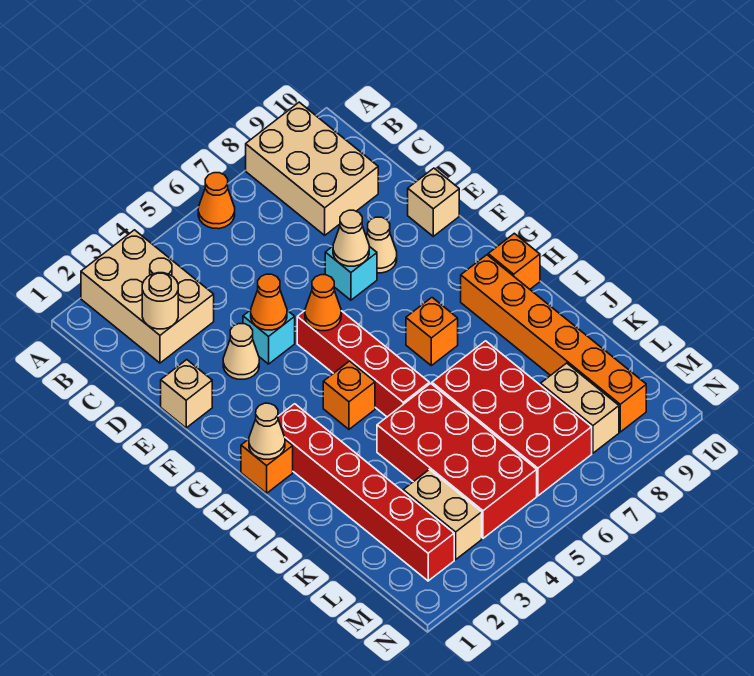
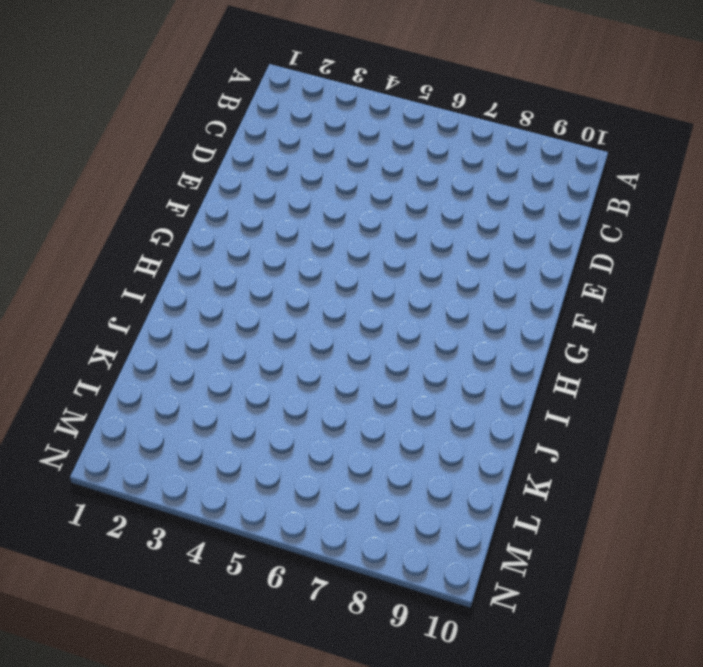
none -> tan brick A2:C3 level 1
none -> orange cone A6 level 1
none -> tan brick A8:C9 level 1

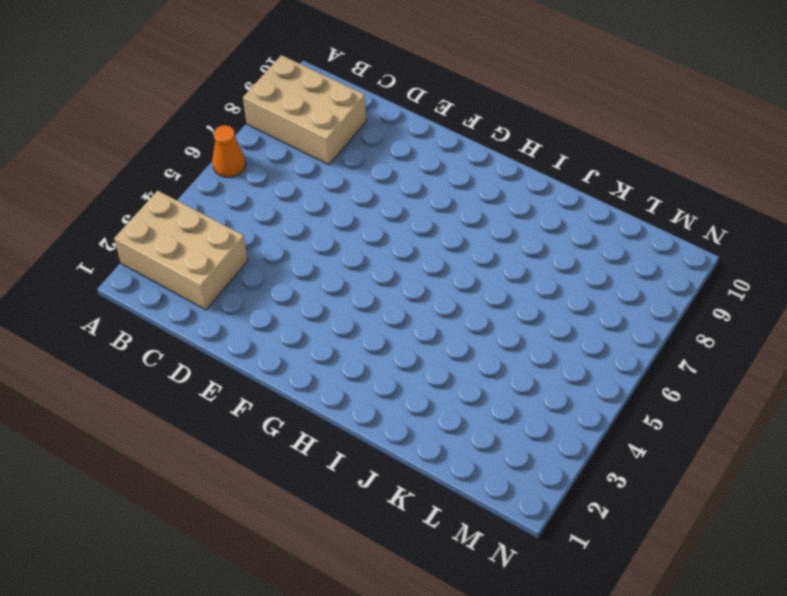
none -> tan brick E1 level 1
none -> tan cone E3 level 1
none -> cyan brick E4 level 1

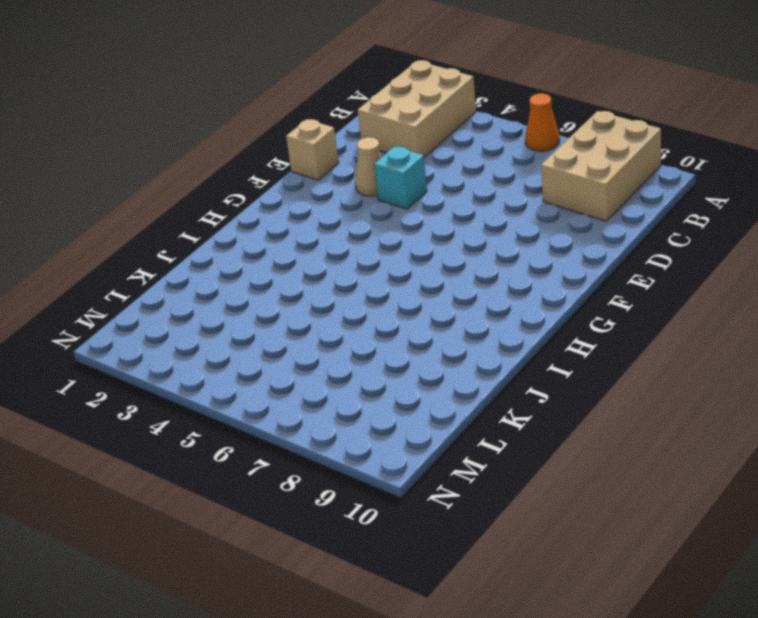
none -> cyan brick E7 level 1
none -> tan cone E8 level 1
none -> tan brick E10 level 1

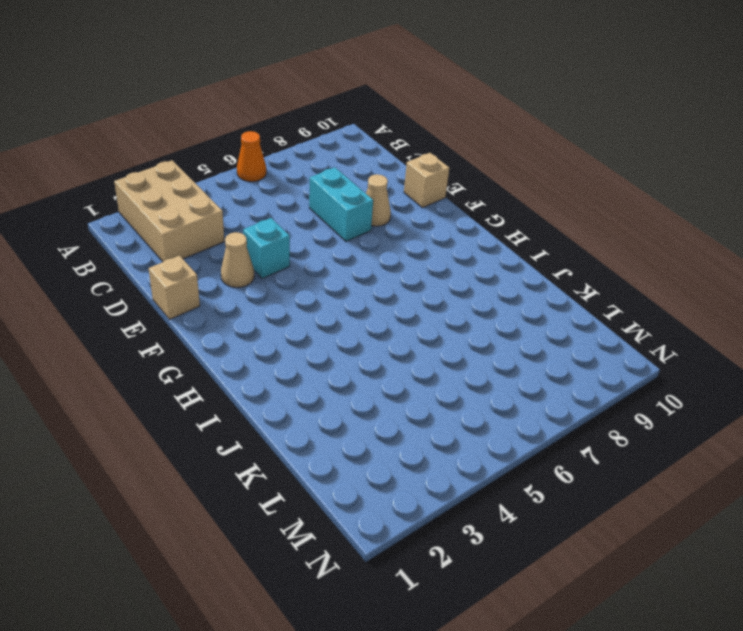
cyan brick D7:E7 level 1 -> cyan brick E7 level 1
none -> tan brick A8:C9 level 1
none -> red brick F5:I5 level 1
none -> orange brick H1 level 1

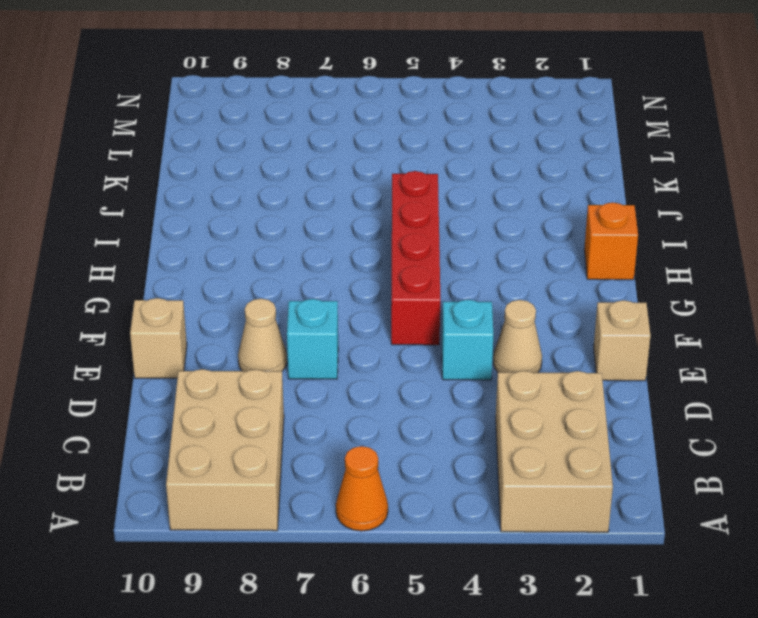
none -> red brick H2:M2 level 1
none -> orange brick H4 level 1
none -> orange brick H7 level 1

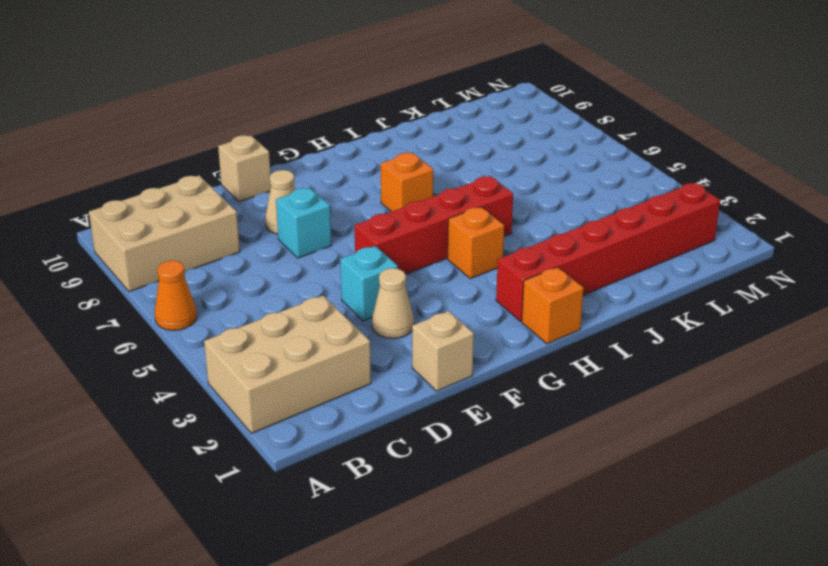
none -> orange brick H9:M9 level 1
none -> orange brick H10 level 1
none -> red brick J4:M5 level 1

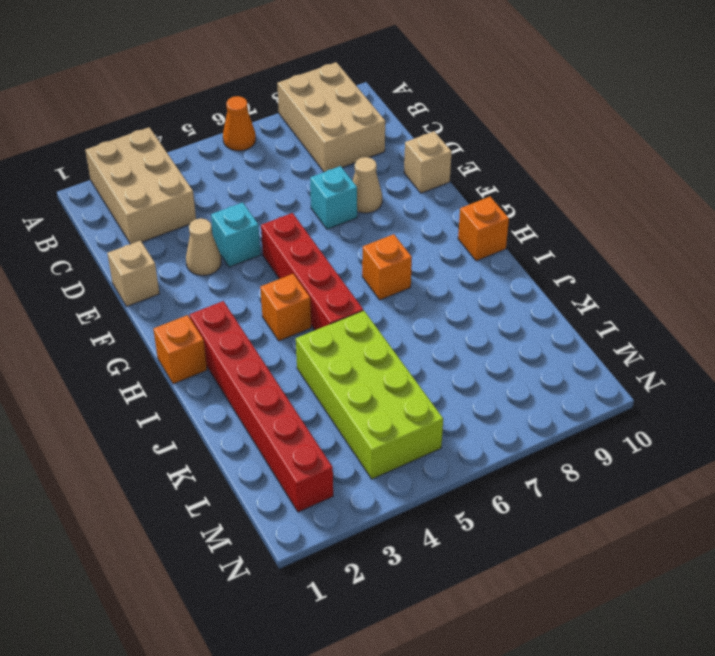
lime brick J4:M5 level 1 -> red brick J4:M5 level 1
none -> orange brick H9:M9 level 1
none -> red brick J6:M7 level 1
none -> tan brick L3:M3 level 1

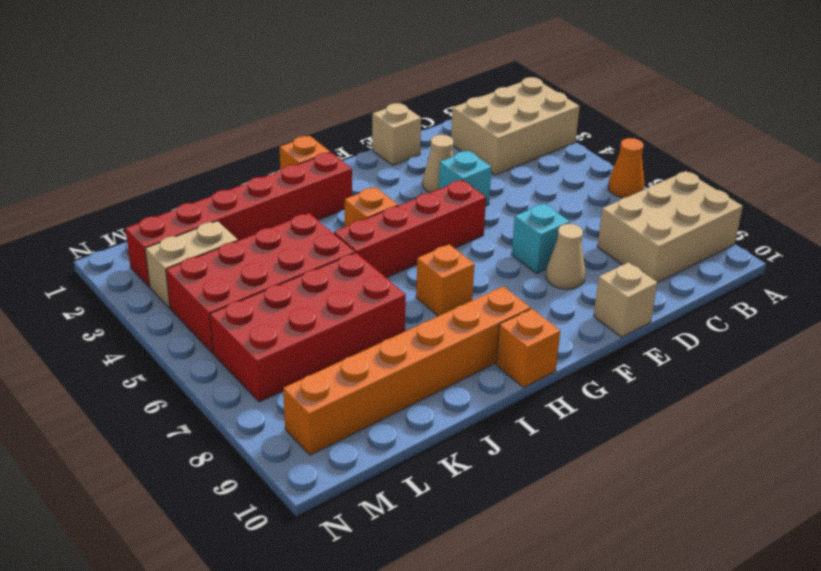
none -> tan brick L8:M8 level 1
none -> tan round brick C2 level 2
none -> orange cone E4 level 2

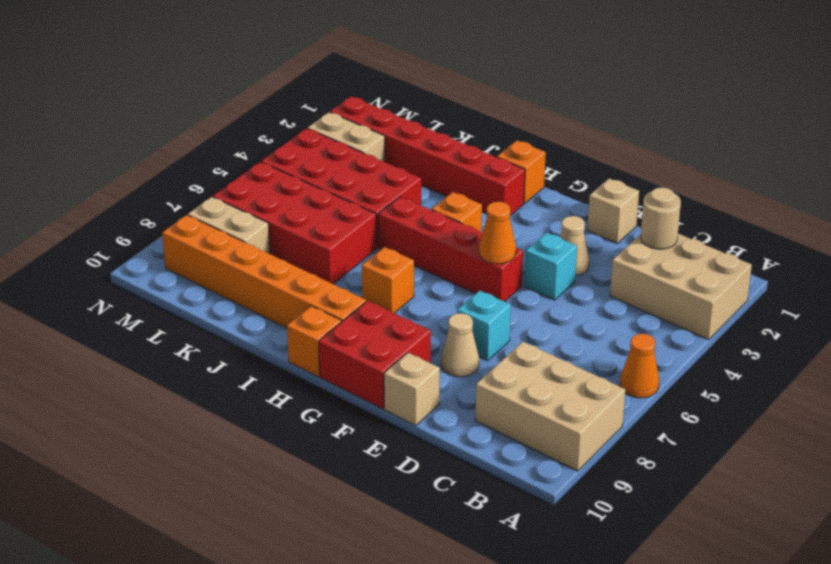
red brick F9:G10 level 1 -> none
none -> orange cone E4 level 2
none -> tan cone E7 level 2
none -> tan cone H1 level 2

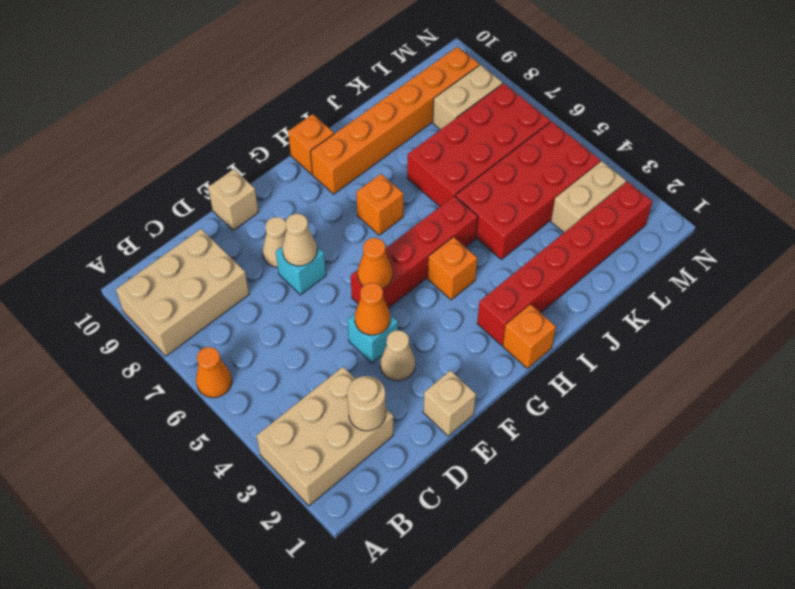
none -> tan cone H1 level 2

